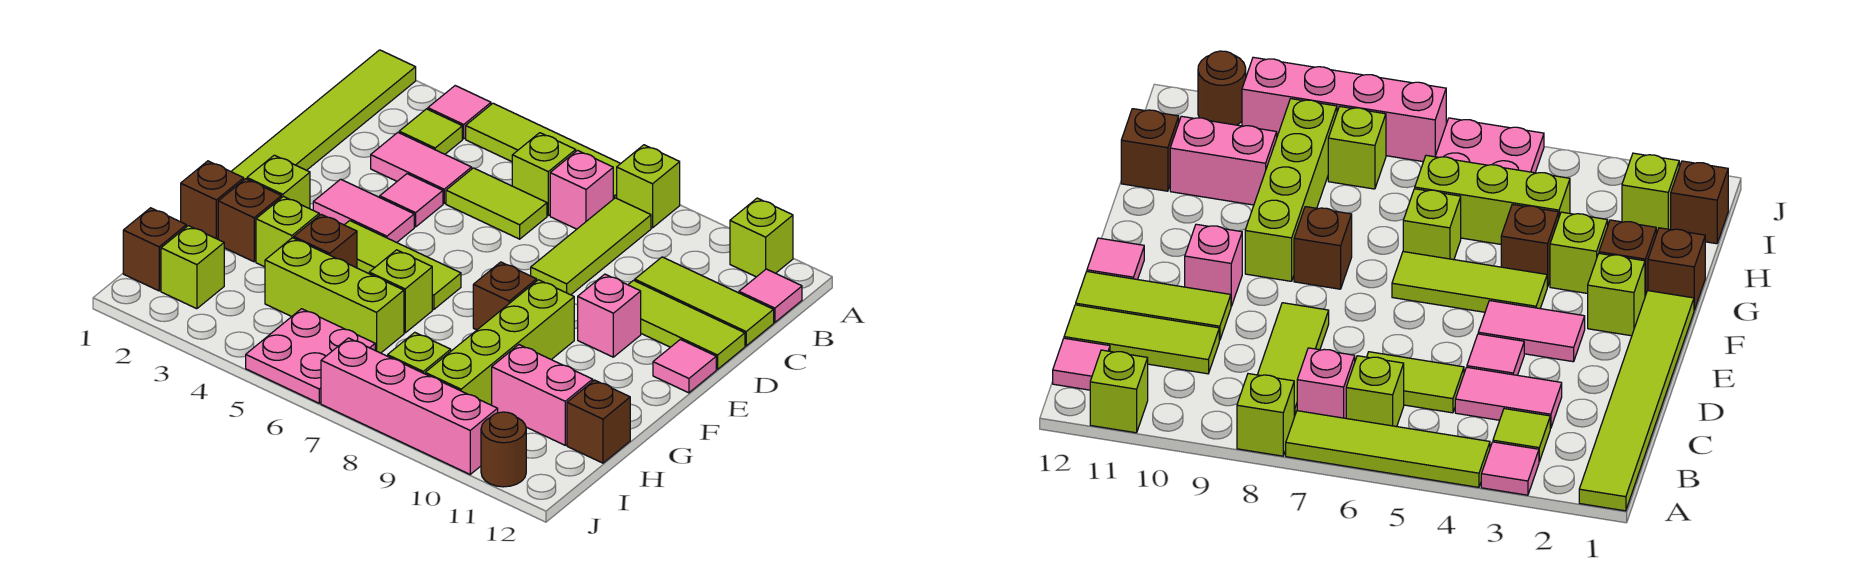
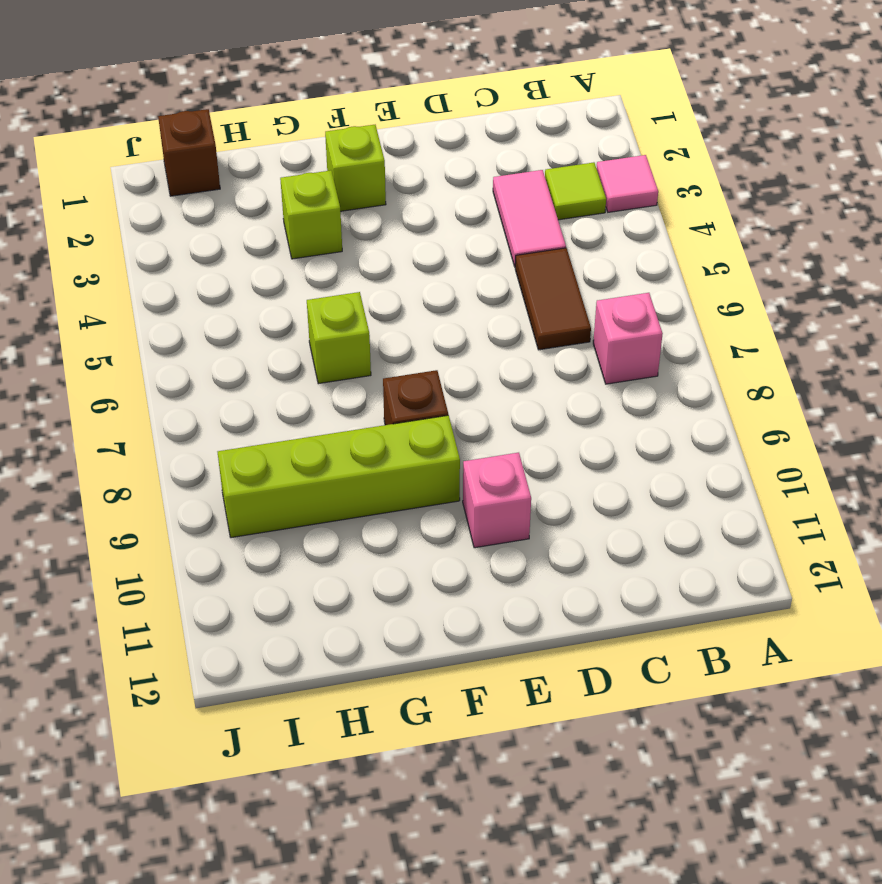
brown tile C5:C6 level 1 -> lime tile C5:C6 level 1
none -> lime tile A1:F1 level 1
none -> lime tile A4:A7 level 1
none -> lime brick A8 level 1
none -> lime brick A11 level 1

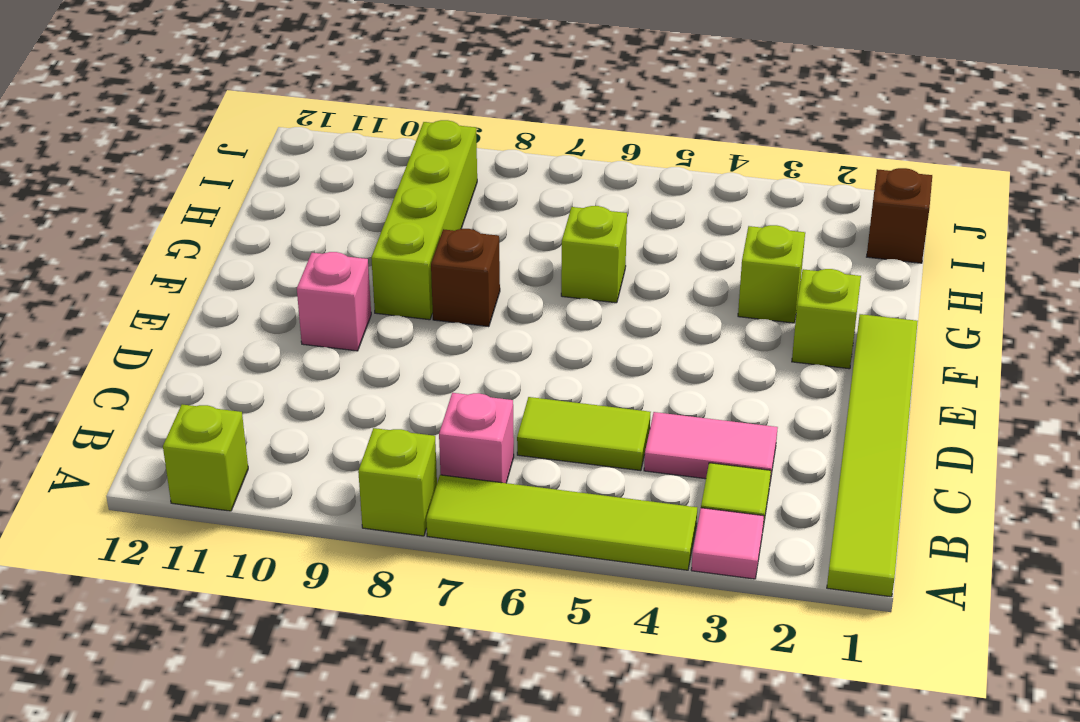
none -> lime brick B6 level 1
none -> lime tile B8:D8 level 1
none -> pink tile B12 level 1
none -> lime tile C10:C12 level 1

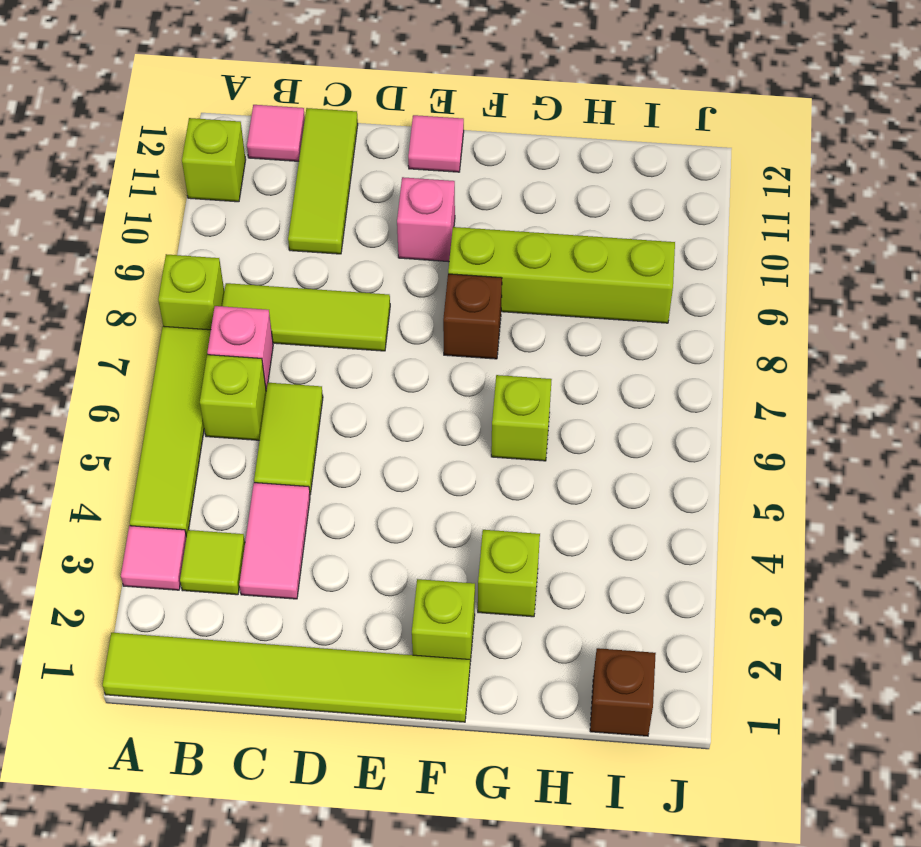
none -> pink tile D4 level 1
none -> lime tile D10:D12 level 1
none -> pink tile E3:E4 level 1
none -> lime tile F4:F6 level 1

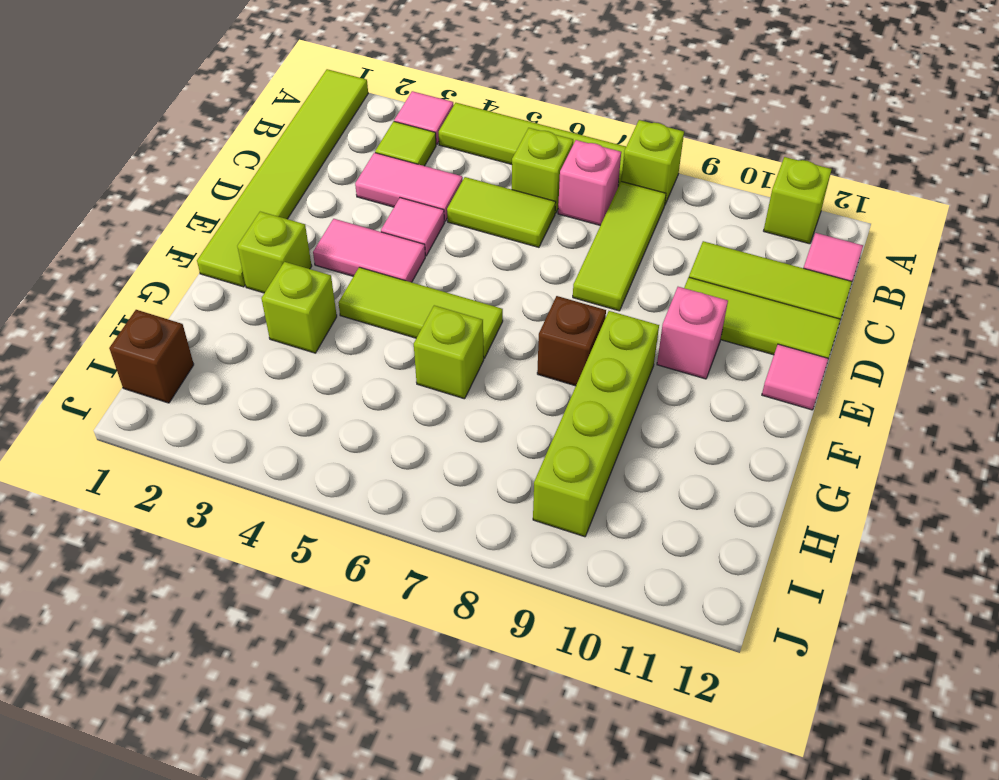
none -> brown brick G1 level 1
none -> brown brick G2 level 1
none -> brown brick G4 level 1
none -> lime brick H4:H6 level 1

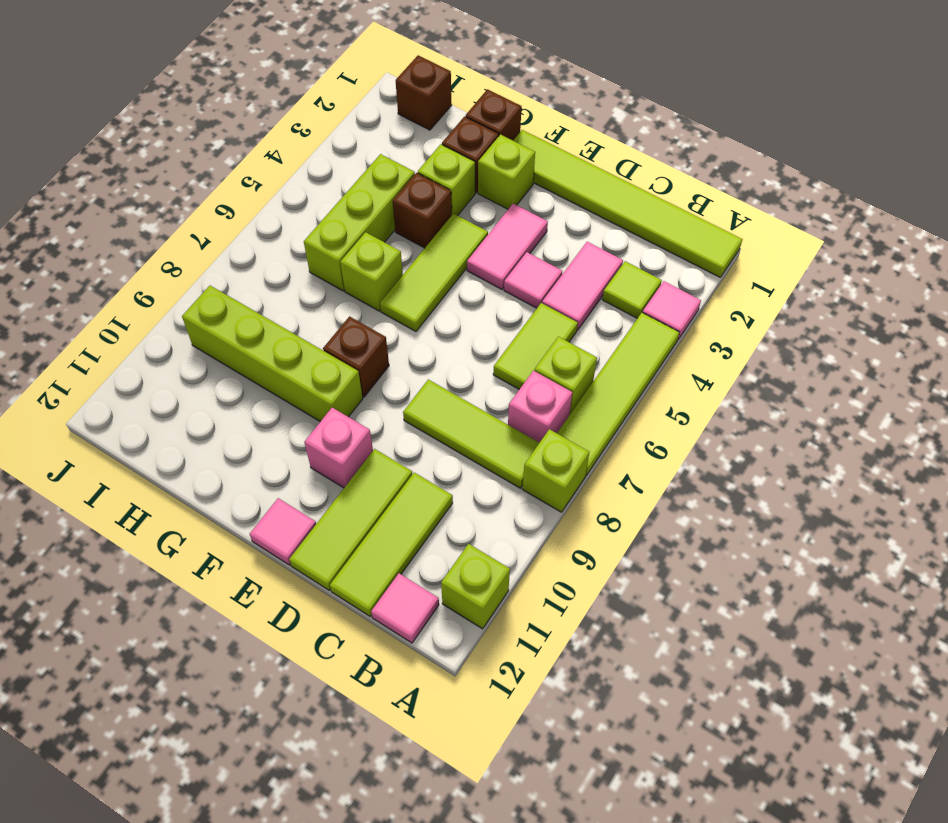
none -> pink brick H10:H11 level 1
none -> brown brick H12 level 1
none -> lime brick I2 level 1
none -> pink plate I5:J6 level 1

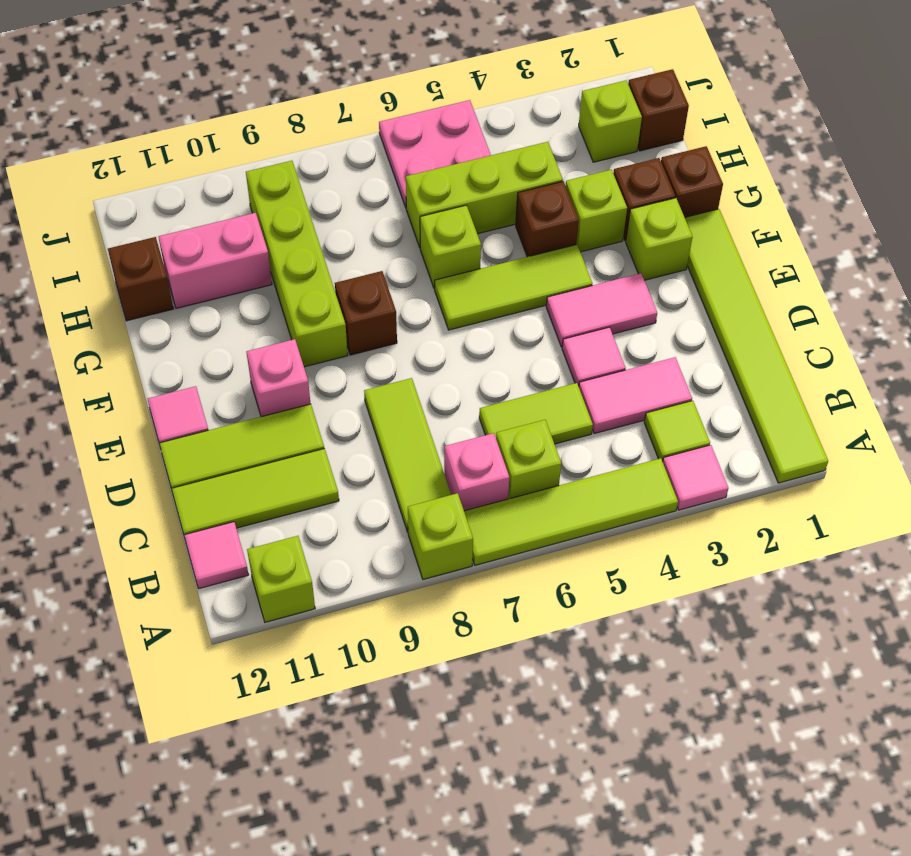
none -> lime brick I8 level 1
none -> pink brick J7:J10 level 1
none -> brown round brick J11 level 1

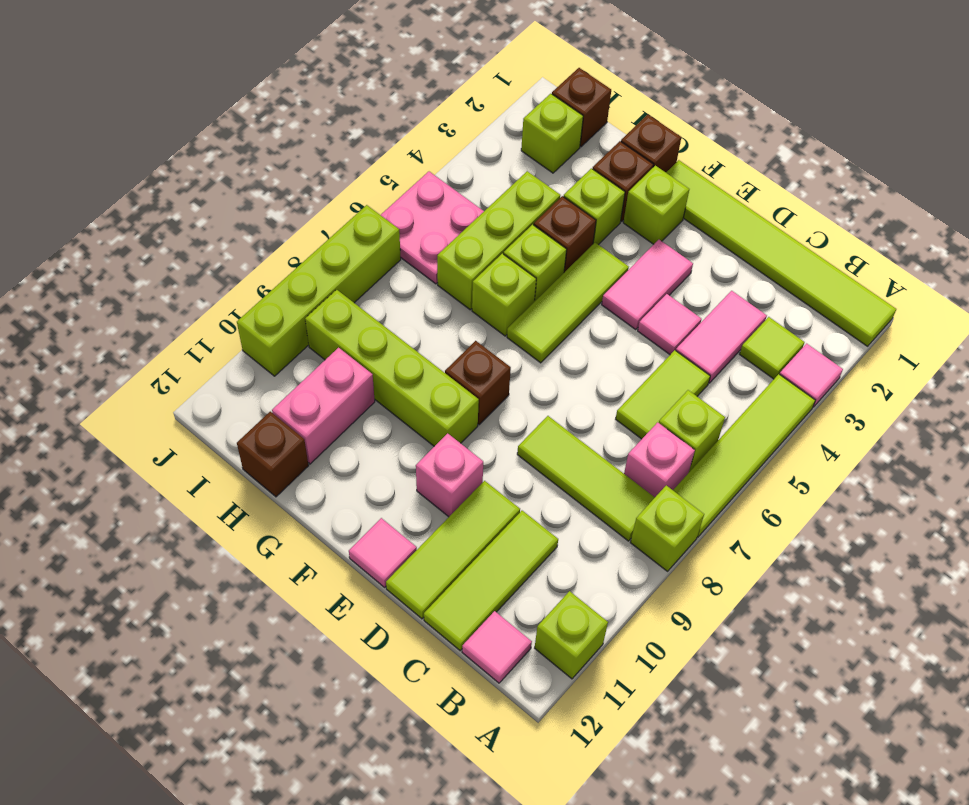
lime brick G5 level 1 -> lime brick I8 level 1
lime brick J7:J10 level 1 -> pink brick J7:J10 level 1
none -> brown round brick J11 level 1

